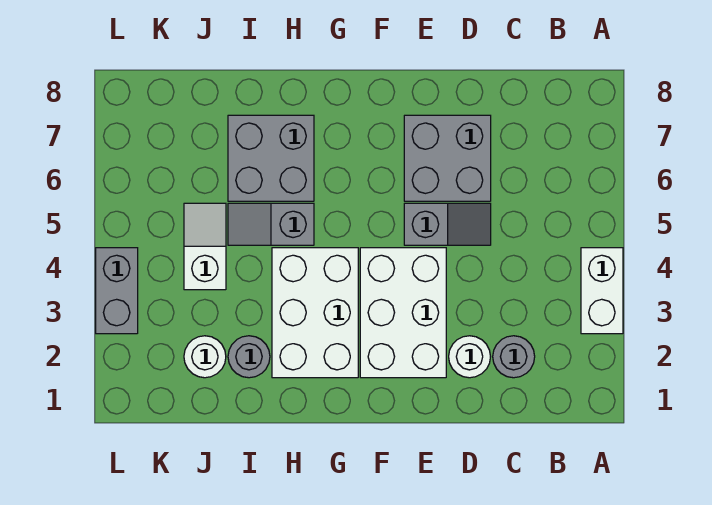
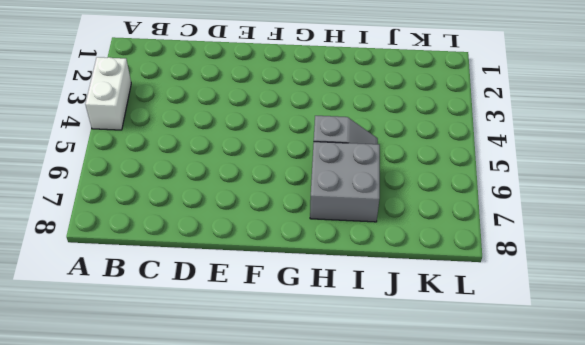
none -> grey round brick C2 level 1
none -> white round brick D2 level 1
none -> grey slope D5:E5 level 1 top E

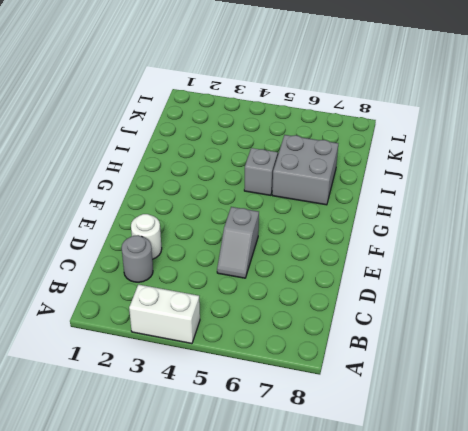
none -> grey brick D6:E7 level 1
none -> white brick E2:F4 level 1
none -> white brick G2:H4 level 1

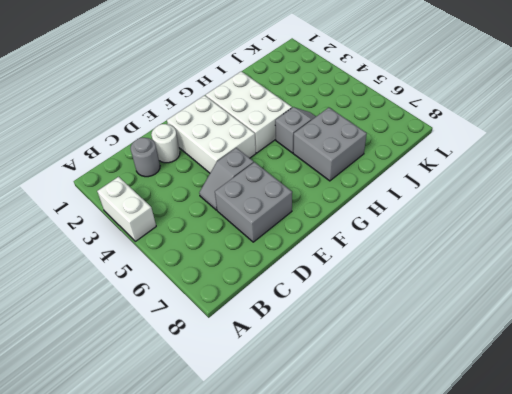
none -> grey round brick I2 level 1
none -> white round brick J2 level 1
none -> white slope J4:J5 level 1 top 4

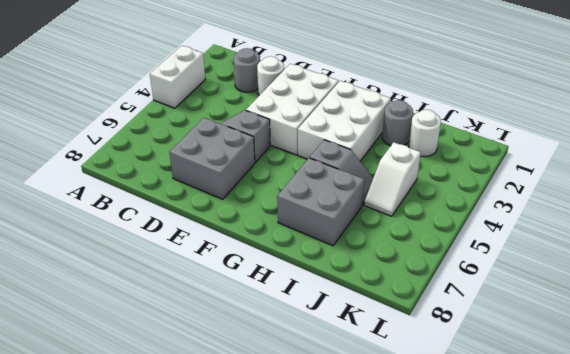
none -> grey brick L3:L4 level 1

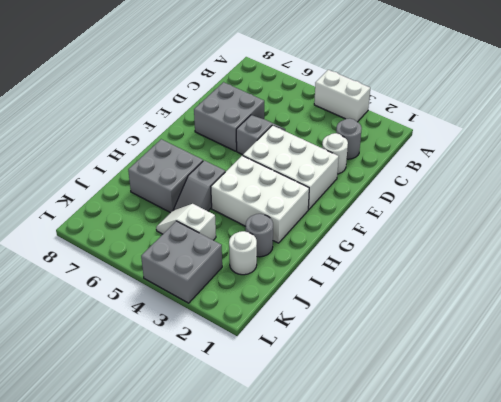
grey brick K3:L4 level 1 -> grey brick L3:L4 level 1

